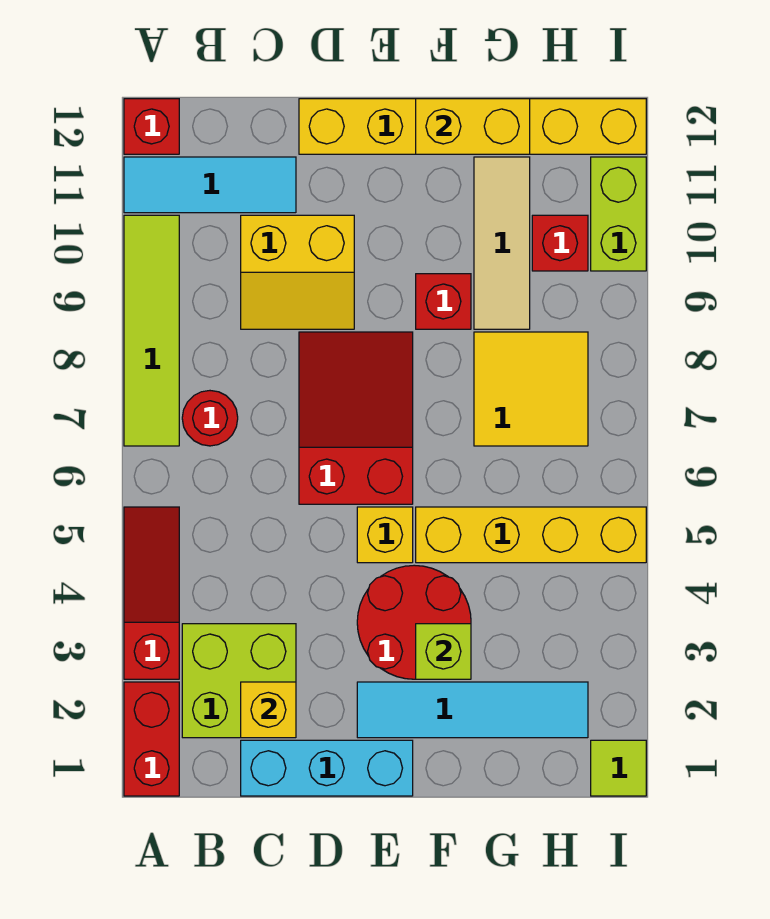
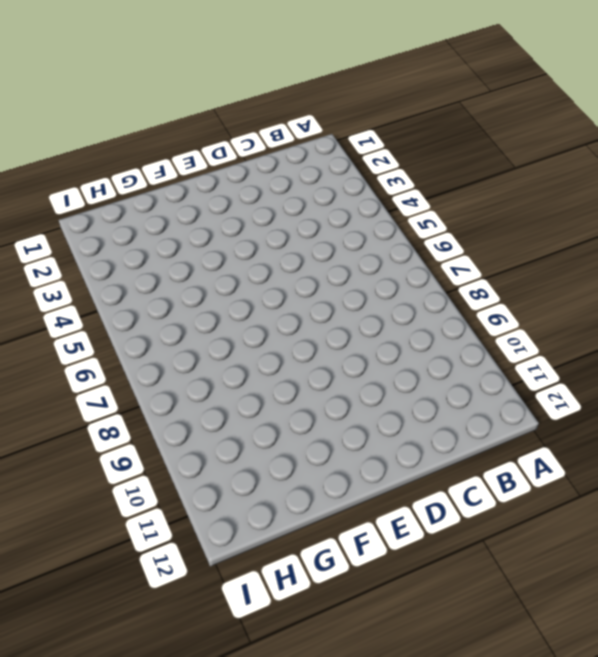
none -> red brick A1:A2 level 1
none -> red slope A3:A5 level 1 top 3
none -> lime tile A7:A10 level 1

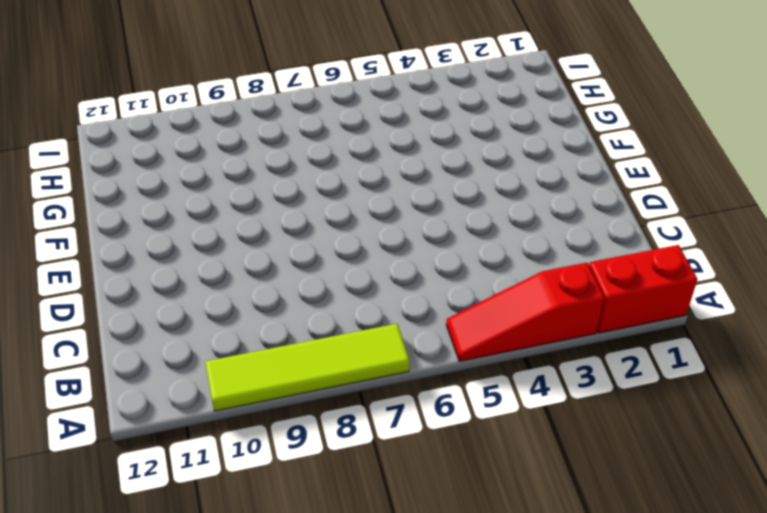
none -> cyan tile A11:C11 level 1
none -> red brick A12 level 1
none -> lime brick B2:C3 level 1

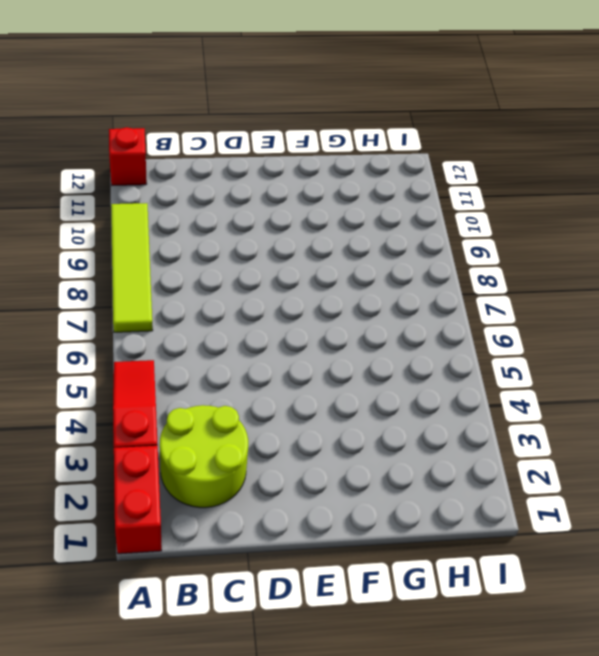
lime round brick B2:C3 level 1 -> lime brick B2:C3 level 1
none -> cyan tile A11:C11 level 1
none -> red round brick B7 level 1
none -> cyan brick C1:E1 level 1

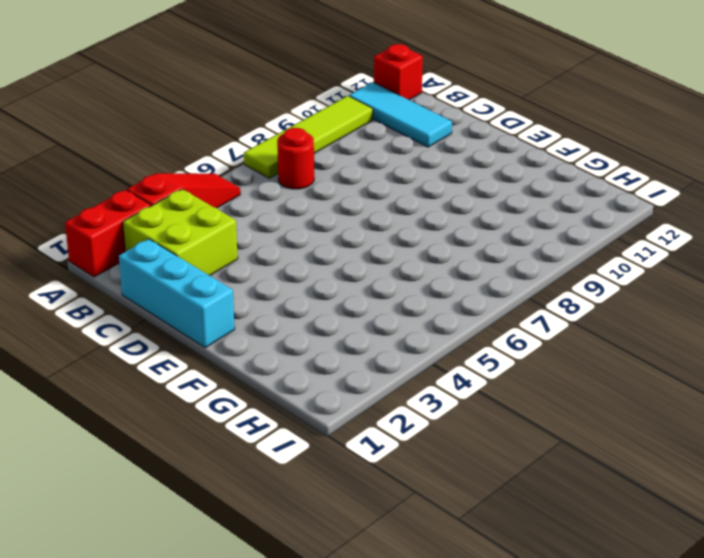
none -> yellow slope C9:D10 level 1 top 10
none -> red slope D6:E8 level 1 top 6
none -> yellow brick D12:I12 level 1

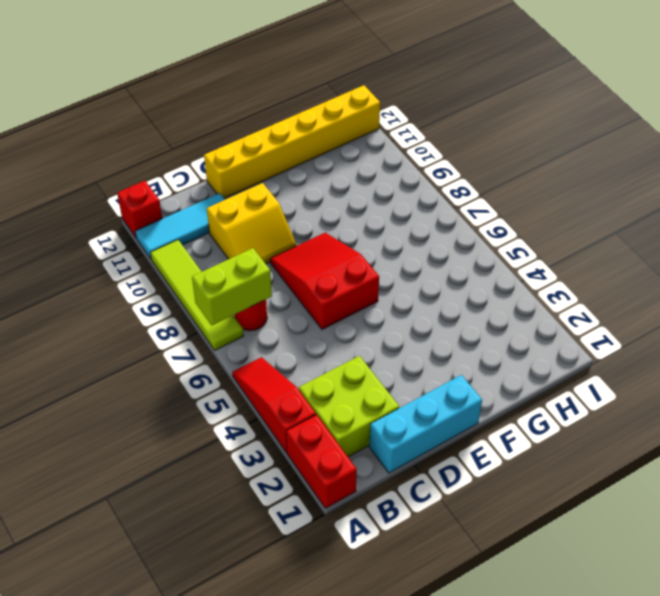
lime brick A7:B7 level 2 -> lime brick I10:I11 level 1
none -> cyan tile E2:H2 level 1
none -> red round brick E3:F4 level 1
none -> yellow brick E5 level 1

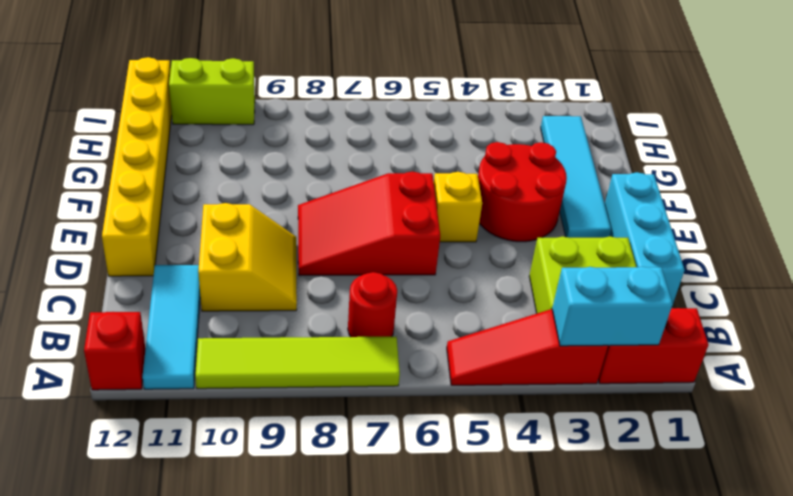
cyan brick A2:A3 level 2 -> none
none -> yellow brick F5:I5 level 1
none -> red brick F9 level 1
none -> yellow tile G7:H8 level 1

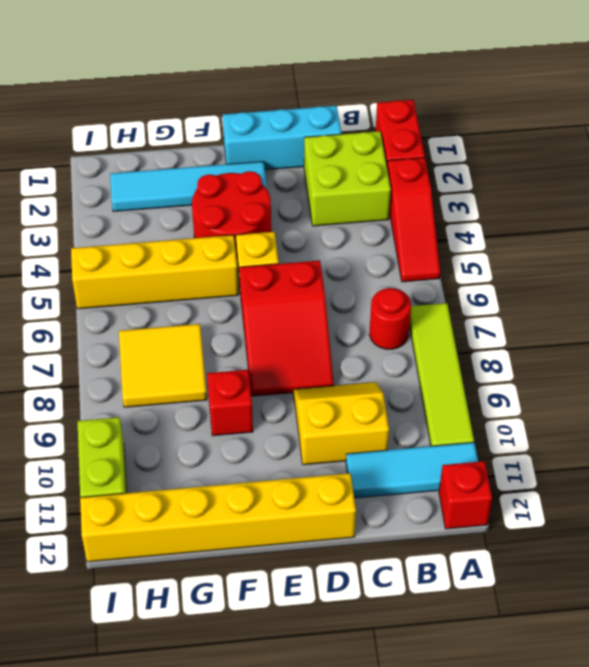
none -> tan tile G9:G11 level 1
none -> red brick H10 level 1
none -> lime tile I1 level 1

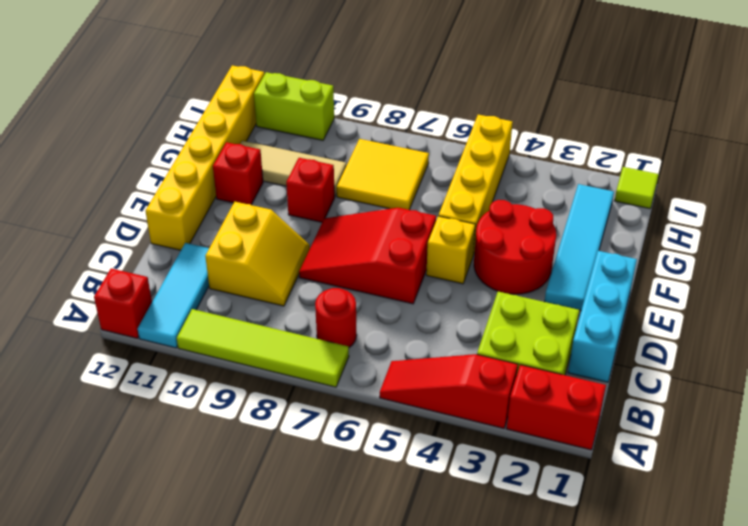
red brick F11 level 1 -> red brick H10 level 1
none -> yellow brick C2 level 2
none -> lime brick F3 level 2
none -> yellow brick F12:G12 level 2

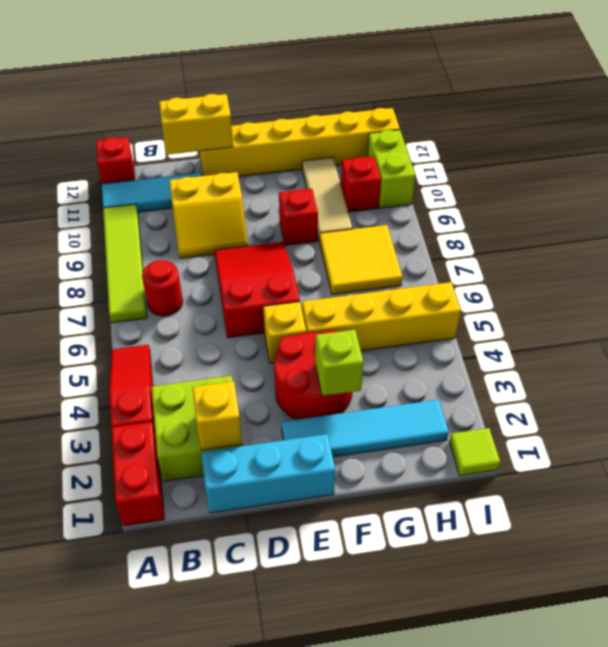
yellow brick C12:D12 level 2 -> yellow brick F12:G12 level 2

